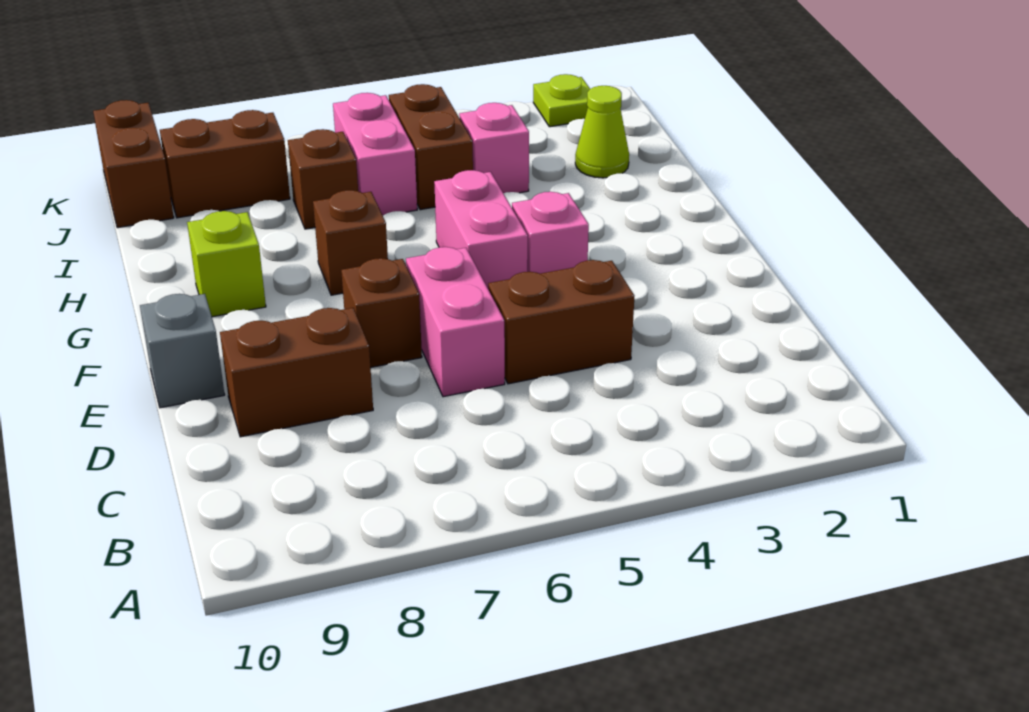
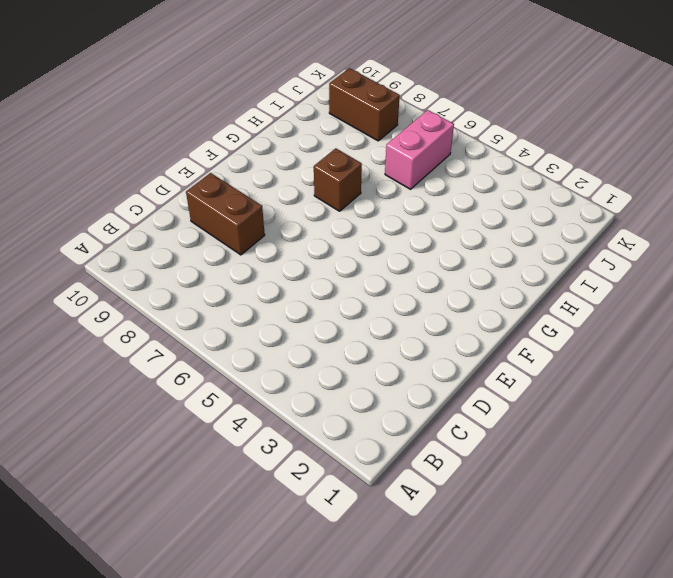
none -> brown brick D4:D5 level 1
none -> pink brick D6:E6 level 1
none -> brown brick E7 level 1

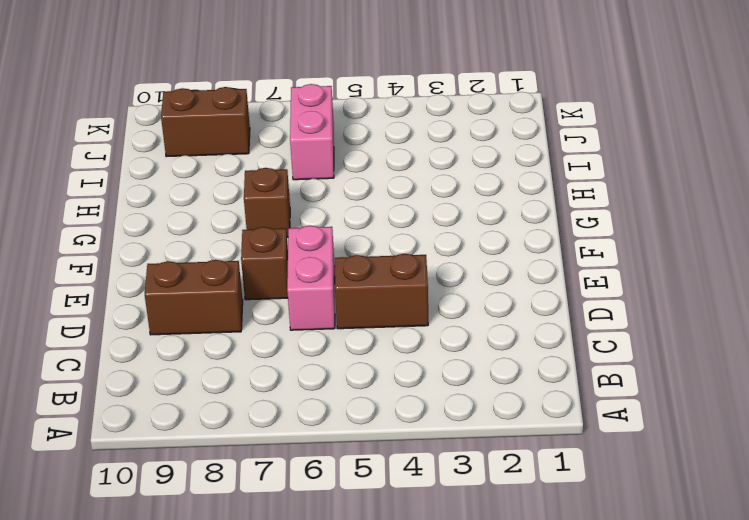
none -> grey brick E10 level 1
none -> pink brick F4 level 1
none -> pink brick F5:G5 level 1

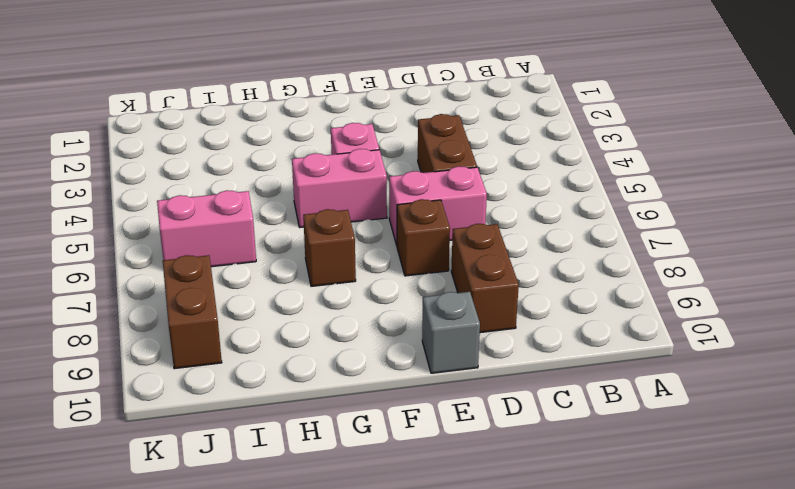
none -> lime brick G9 level 1
none -> lime cone I2 level 1
none -> pink brick I4 level 1

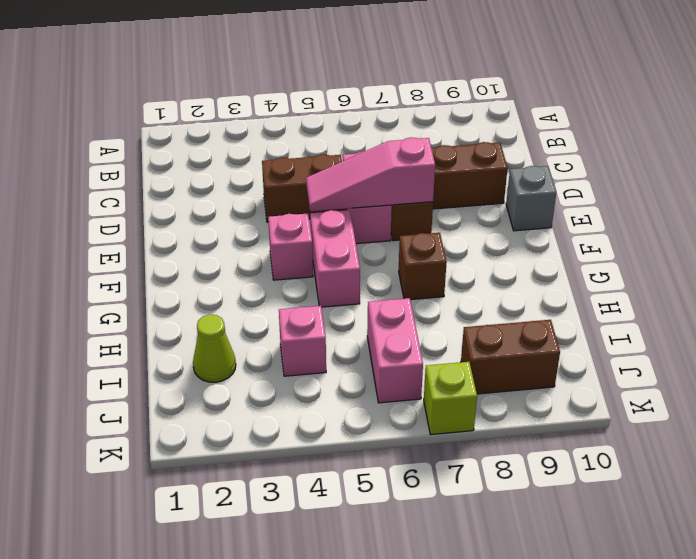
pink slope E5:E7 level 2 top 7 -> none
lime brick K7 level 1 -> lime brick G9 level 1
none -> brown brick I5:J5 level 1
none -> brown brick I7 level 1
none -> brown brick J10:K10 level 1

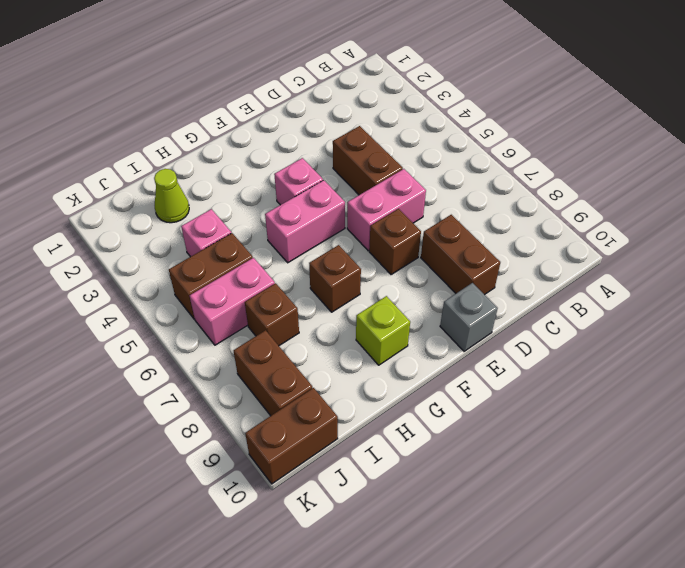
none -> lime plate K2 level 1

